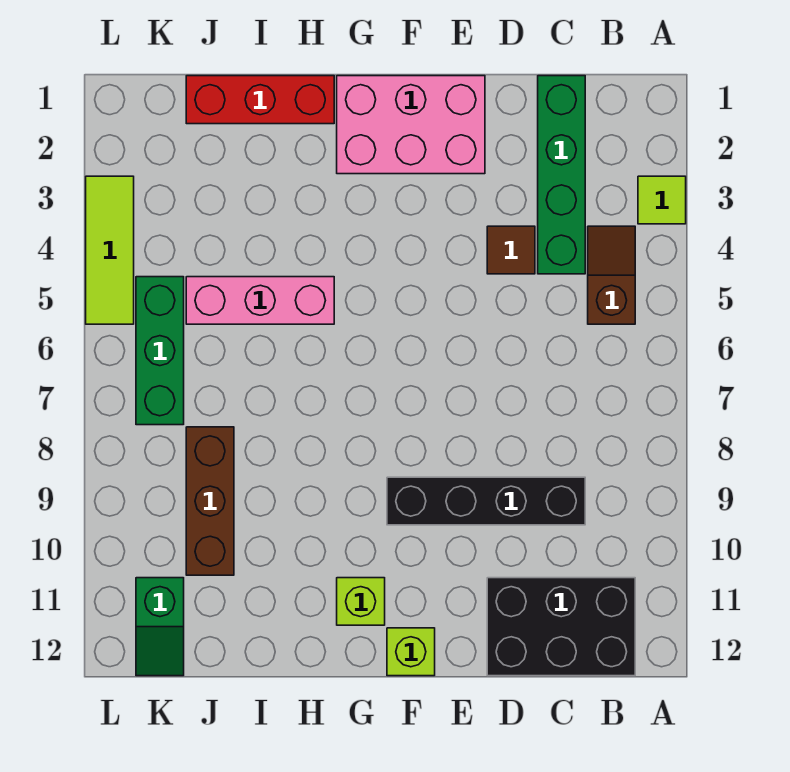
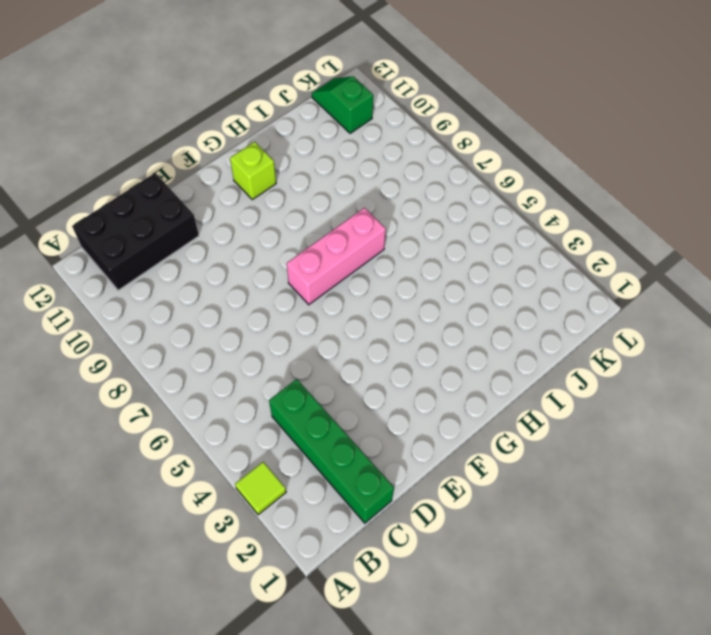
pink brick F7:H7 level 1 -> pink brick H5:J5 level 1
none -> brown slope B4:B5 level 1 top 5
none -> black brick C9:F9 level 1
none -> brown tile D4 level 1

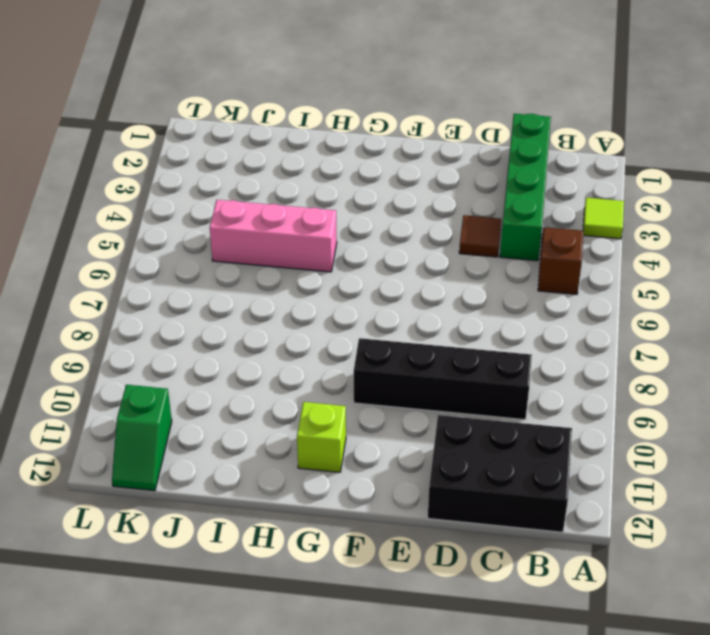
none -> pink brick E1:G2 level 1
none -> lime brick F12 level 1
none -> red brick H1:J1 level 1

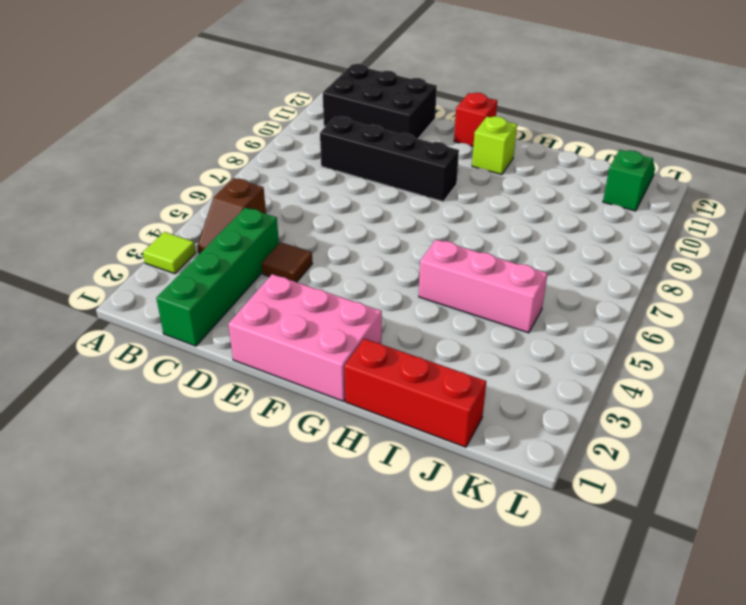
red brick F12 level 1 -> lime brick F12 level 1
none -> brown brick J8:J10 level 1
none -> green brick K5:K7 level 1
none -> lime tile L3:L5 level 1

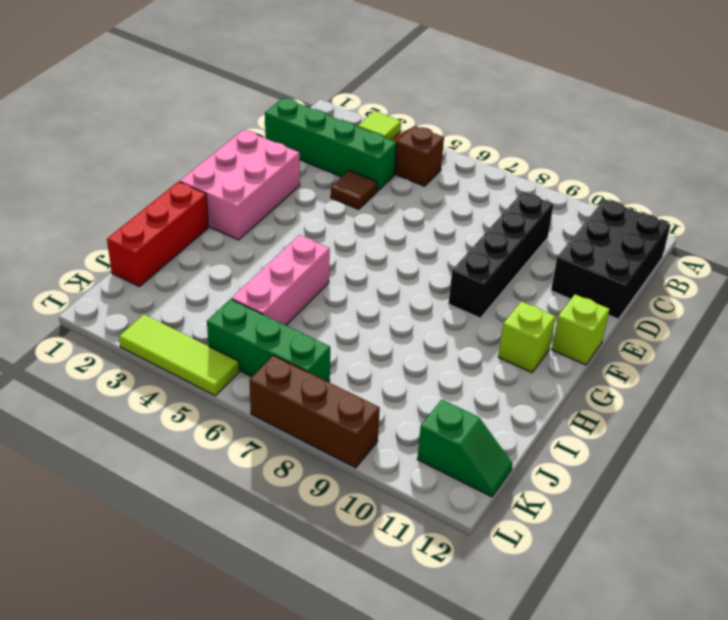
brown brick L7:L9 level 1 -> brown brick J8:J10 level 1

